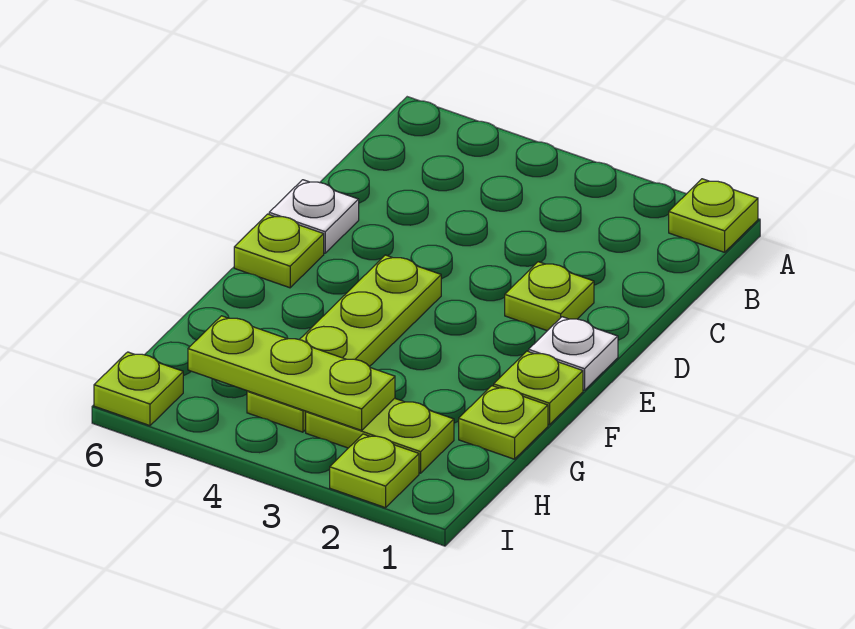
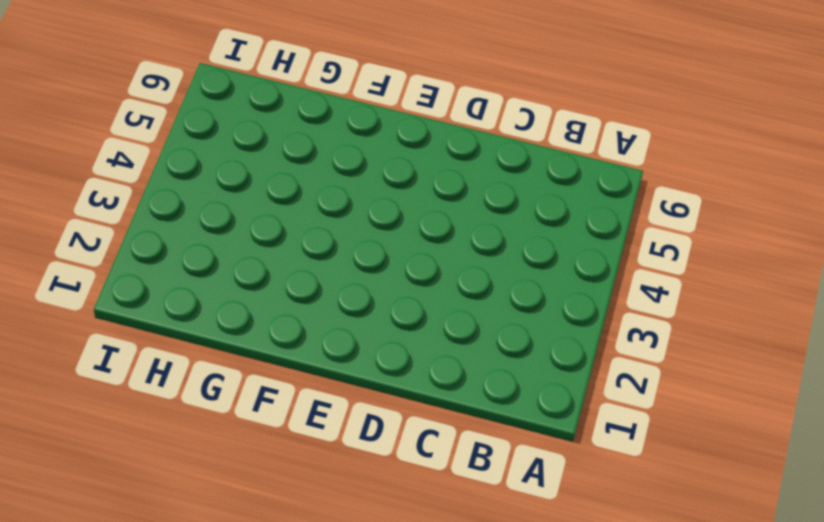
none -> lime plate A1 level 1
none -> lime plate D2 level 1
none -> white plate D6 level 1

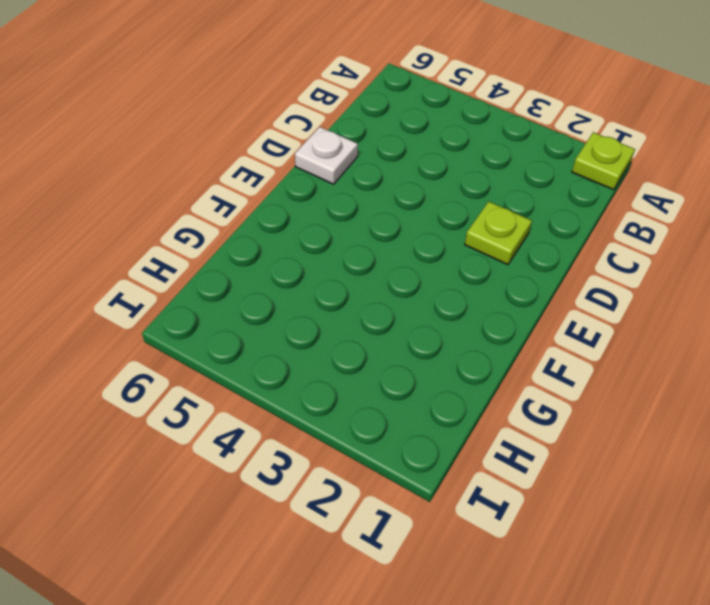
none -> white plate E1 level 1
none -> lime plate E4:H4 level 1
none -> lime plate E6 level 1

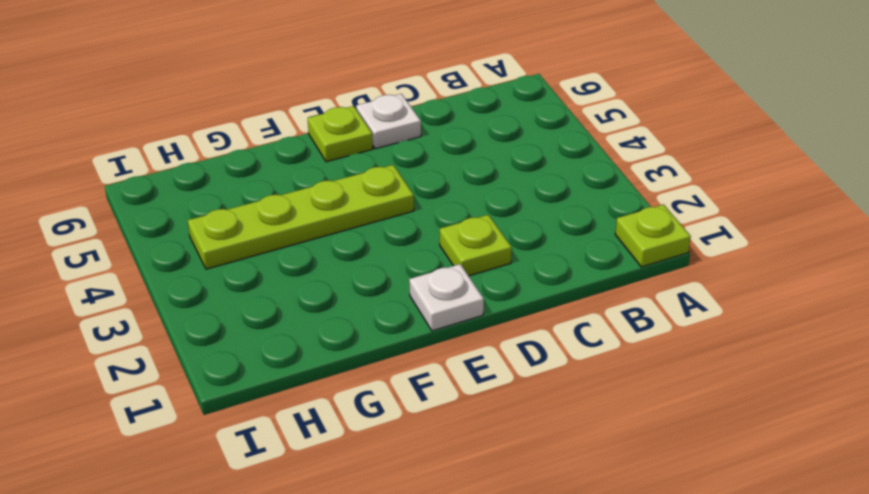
none -> lime plate F1 level 1
none -> lime plate G1 level 1
none -> lime plate H2:H3 level 1

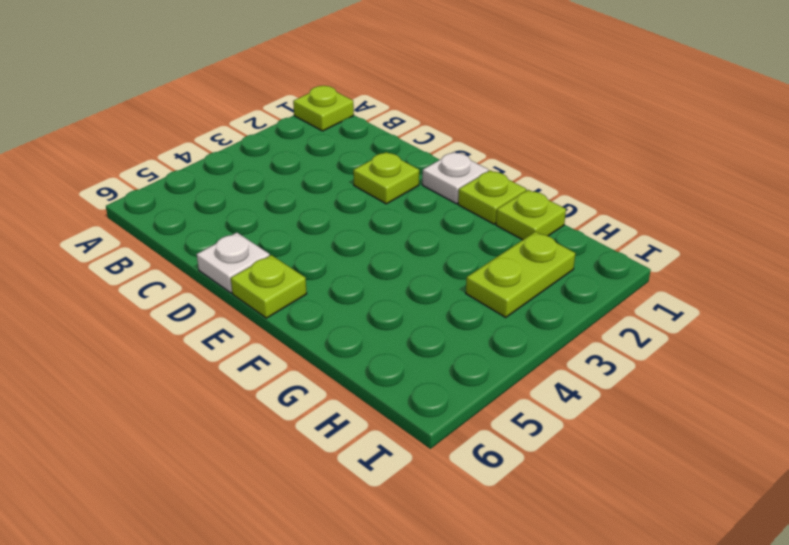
none -> lime plate E4:H4 level 1
none -> lime plate I2 level 1
none -> lime plate I6 level 1

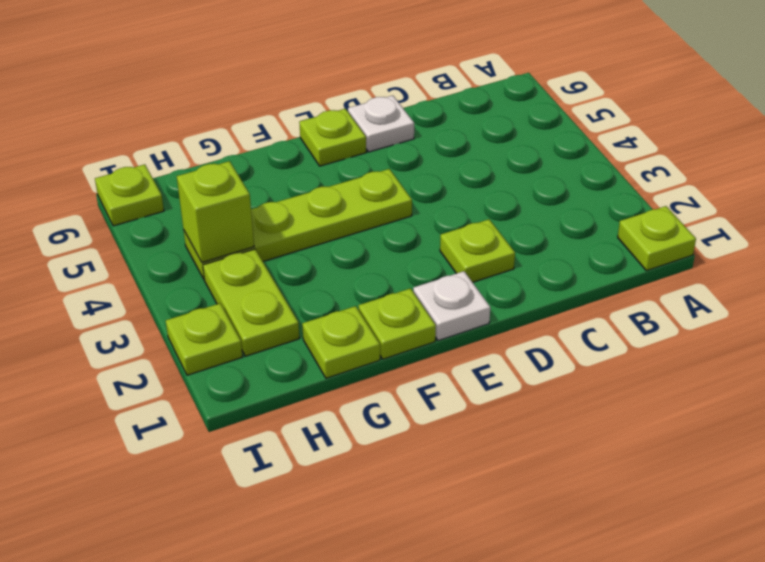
lime brick H4 level 2 -> lime plate H3:H5 level 2

